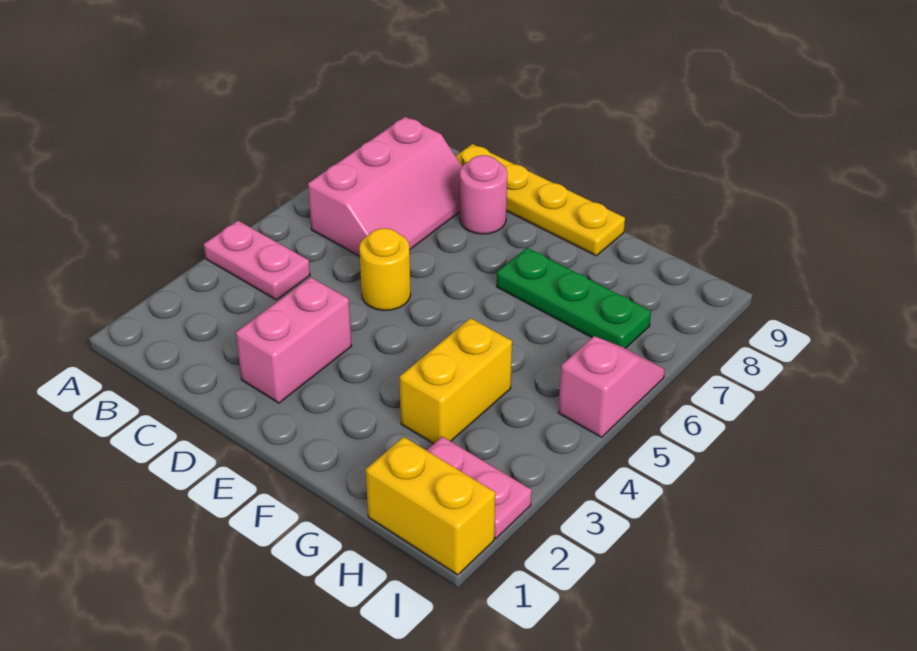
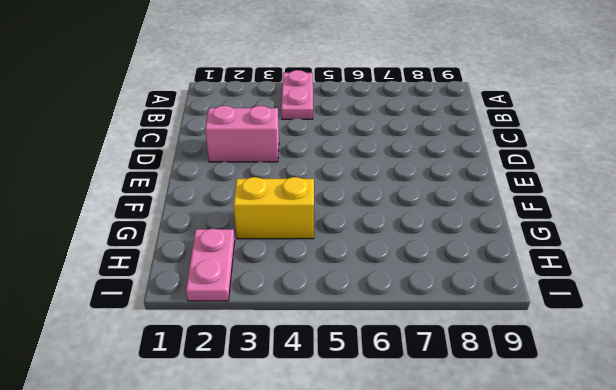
none -> pink slope B6:C8 level 1 top B
none -> yellow plate C9:F9 level 1

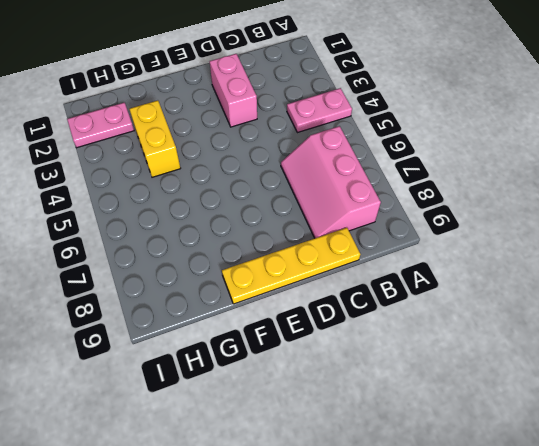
none -> yellow round brick D5 level 1
none -> pink round brick D8 level 1

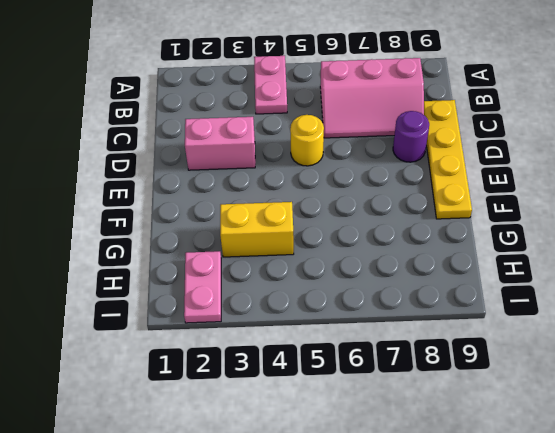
purple round brick D8 level 1 -> pink round brick D8 level 1
none -> green plate F7:H7 level 1
none -> yellow brick H1:I1 level 1

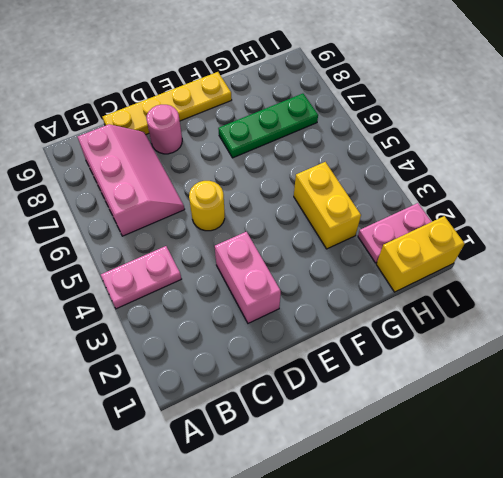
none -> pink slope I5:I6 level 1 top 5

